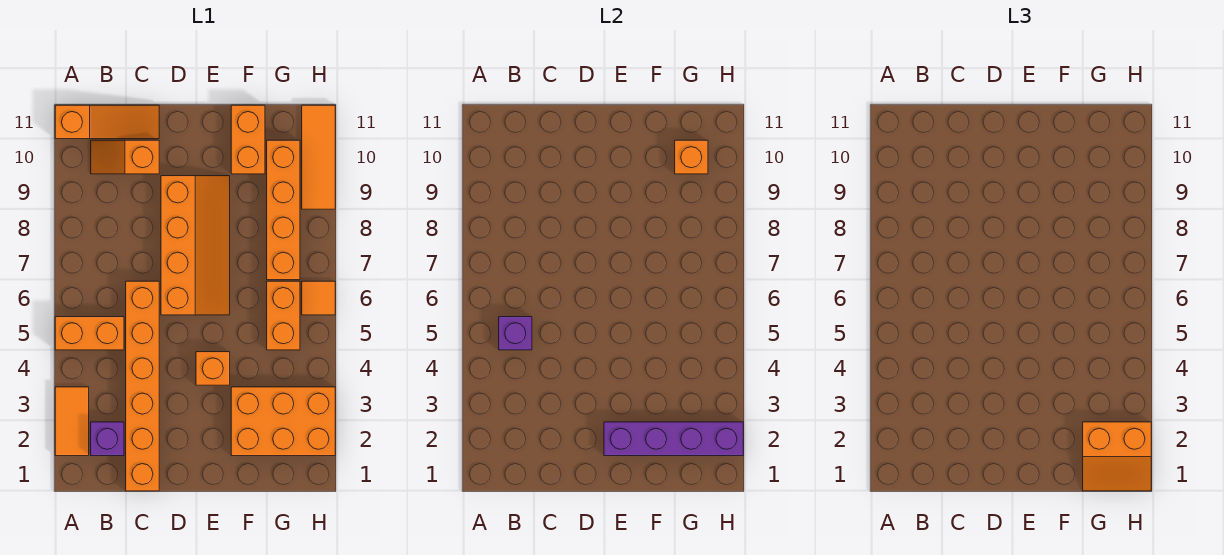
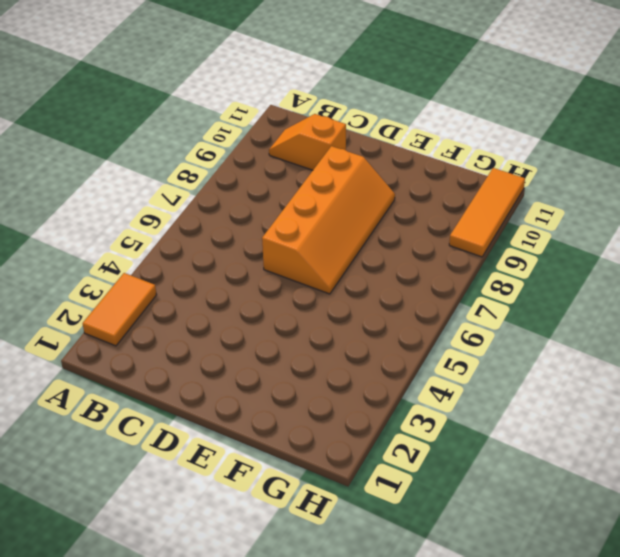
none -> orange brick A5:B5 level 1
none -> orange slope A11:C11 level 1 top A
none -> purple brick B2 level 1

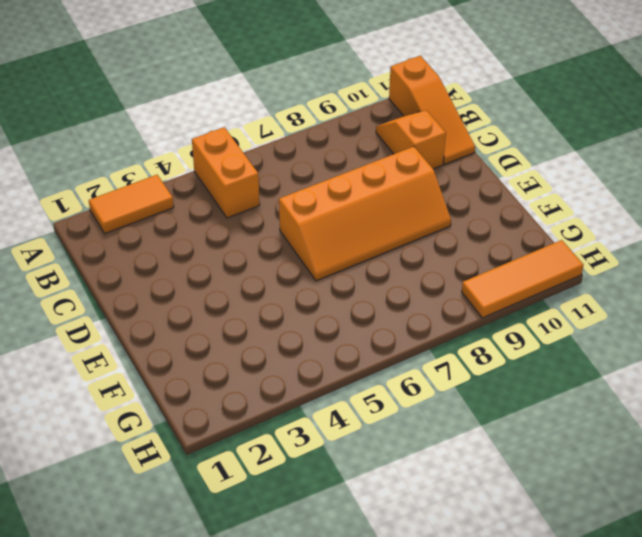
none -> purple brick B2 level 1
none -> orange brick C1:C6 level 1
none -> orange brick E4 level 1

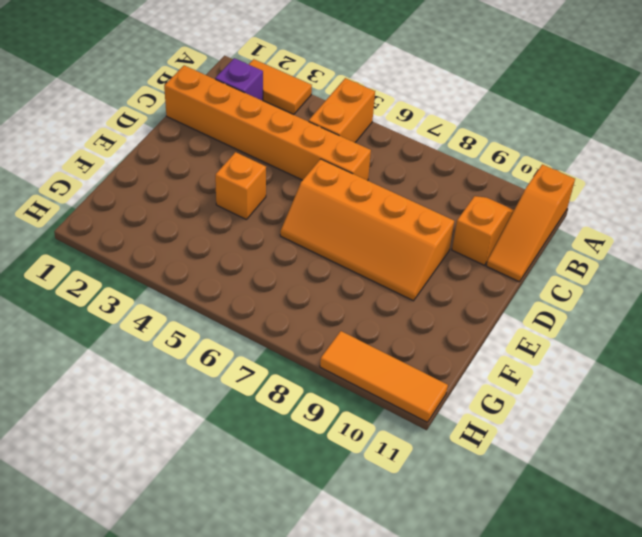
none -> orange brick F2:H3 level 1
none -> orange brick F10:F11 level 1
none -> orange brick G5:G6 level 1

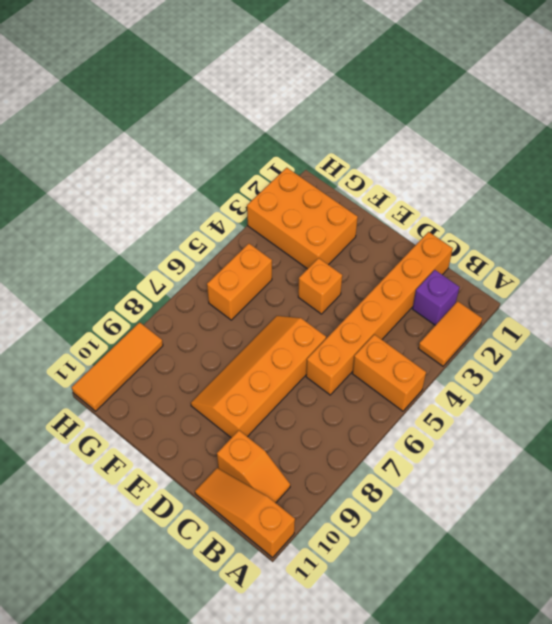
none -> orange brick F10:F11 level 1
none -> orange brick G7:G10 level 1
none -> orange tile H6 level 1

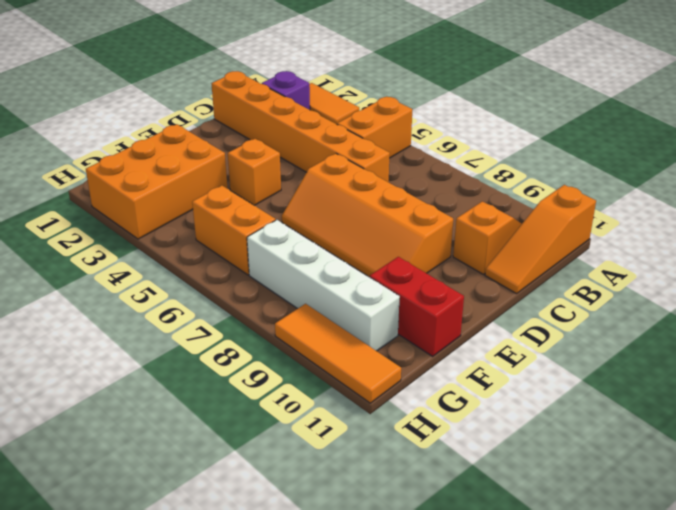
red brick F10:F11 level 1 -> orange brick F10:F11 level 1
white brick G7:G10 level 1 -> orange brick G7:G10 level 1
none -> orange tile H6 level 1
none -> purple brick B5 level 2
none -> purple brick E2:H2 level 2

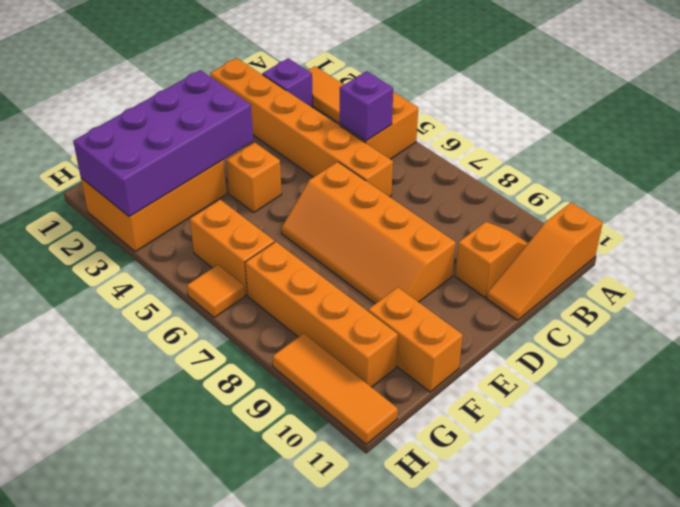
purple brick E2:H3 level 2 -> purple brick E2:H2 level 2
none -> orange brick G10 level 2
none -> orange slope G1:H2 level 3 top 2

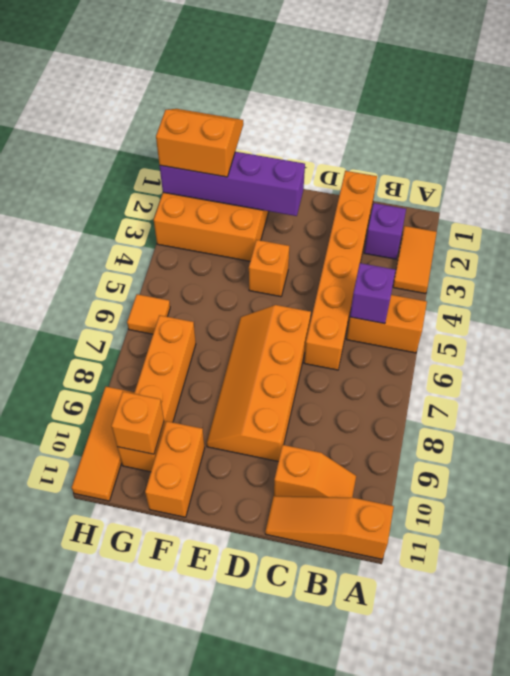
none -> orange brick G5:G6 level 1

